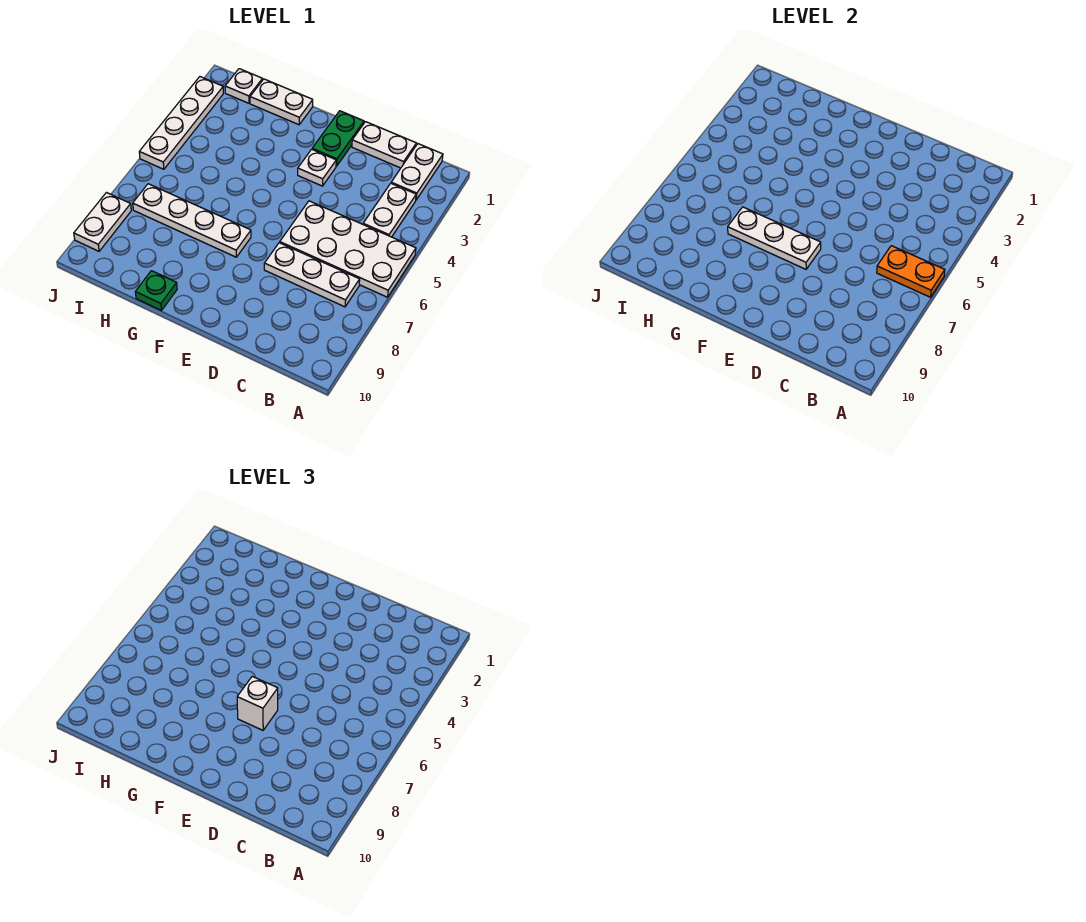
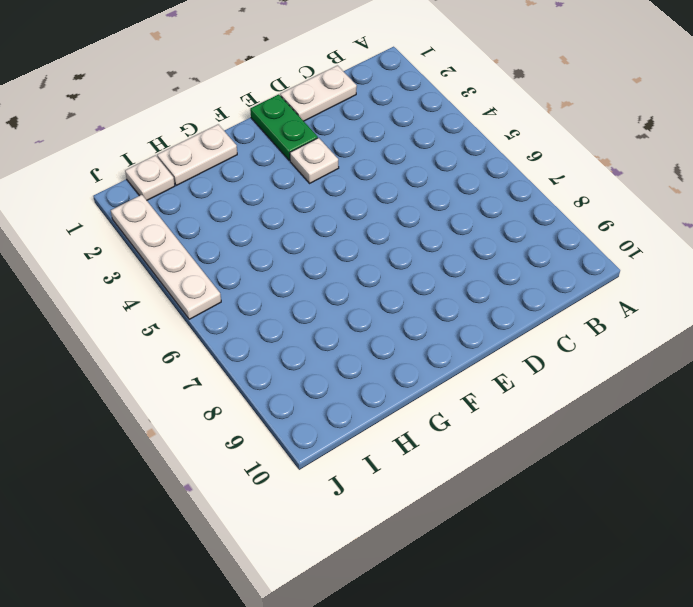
none -> white plate A5:D6 level 1
none -> white plate B1:B2 level 1
none -> white plate B3:B4 level 1

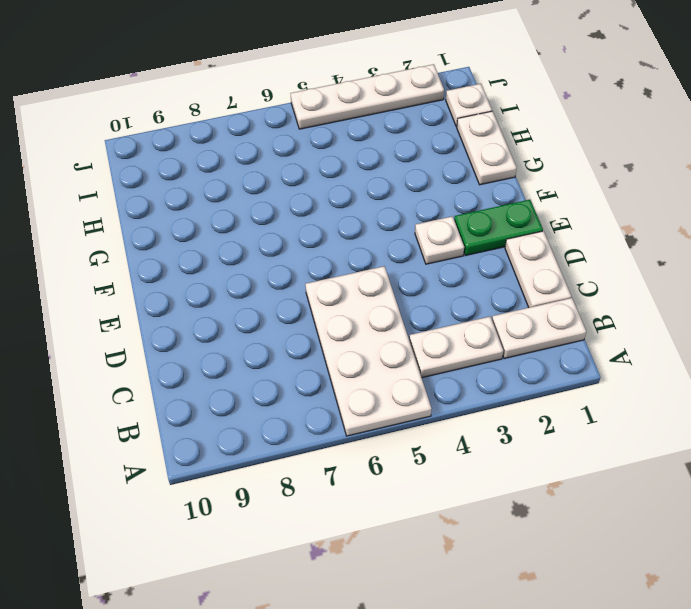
none -> white plate B7:D7 level 1
none -> white plate F7:I7 level 1
none -> green plate G10 level 1

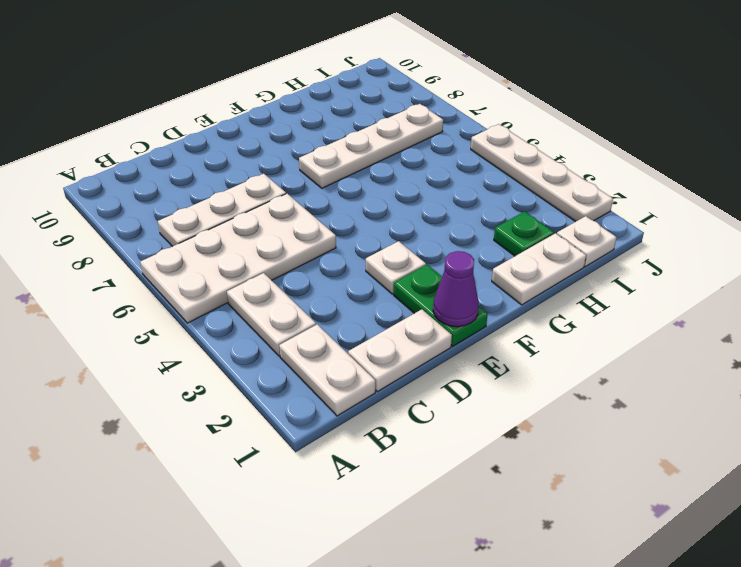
purple cone E1 level 2 -> none
green plate H2 level 1 -> green plate G10 level 1
none -> white plate J8:J9 level 1
none -> orange plate A6:B6 level 2
none -> white plate E7:G7 level 2

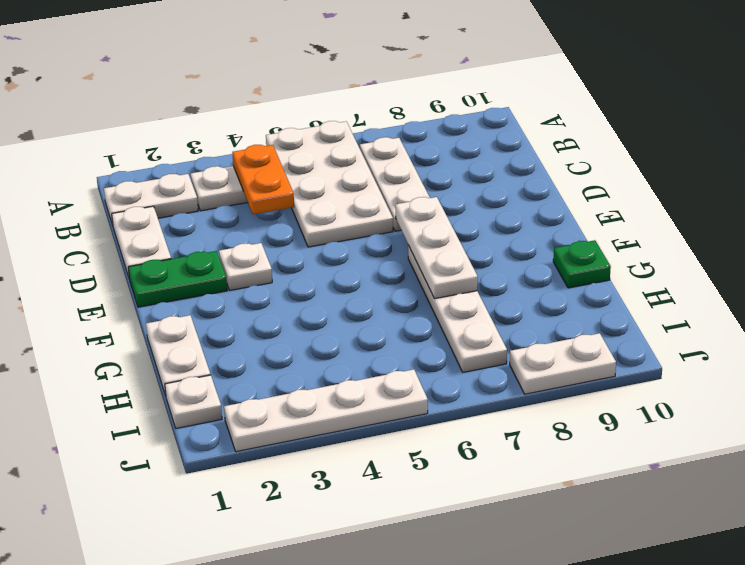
orange plate B4:C4 level 2 -> orange plate A6:B6 level 2
none -> white brick E7 level 3

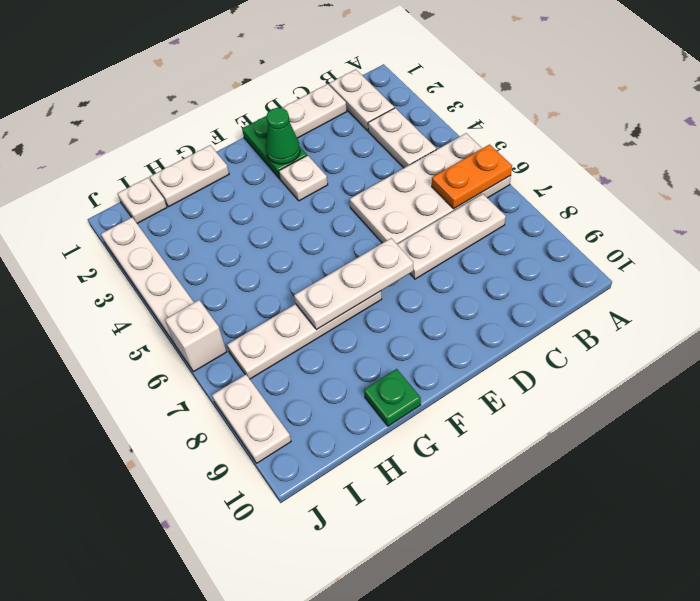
green cone E2 level 2 -> none
white brick J6 level 1 -> white brick E7 level 3

